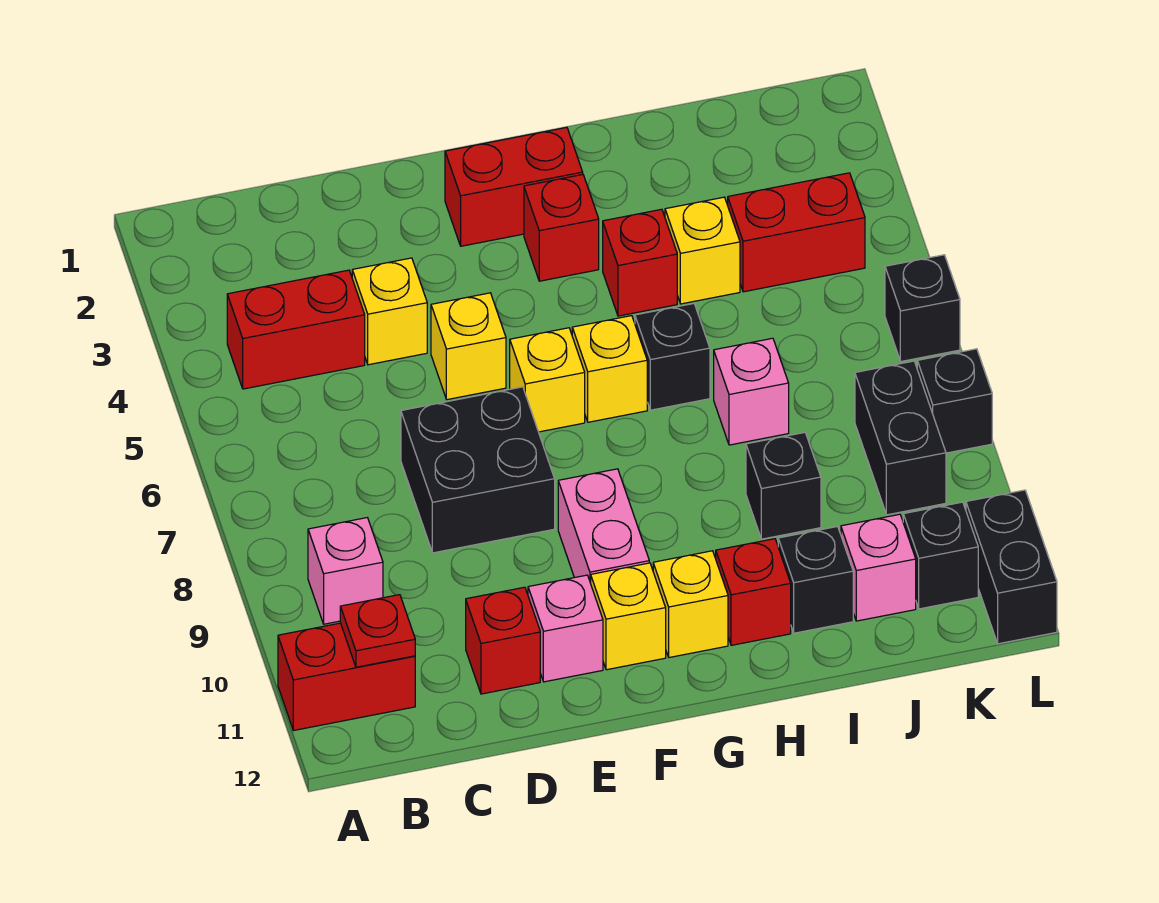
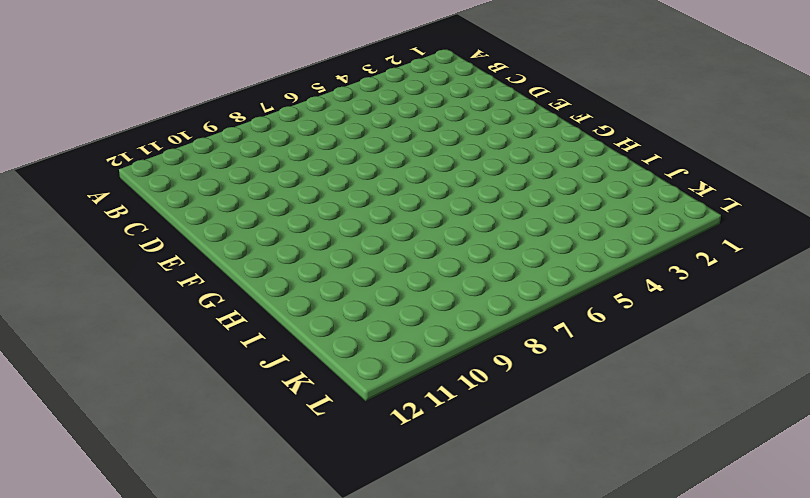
none -> red brick A11:B11 level 1
none -> red brick B4:C4 level 1
none -> pink brick B9 level 1
none -> yellow brick D4 level 1

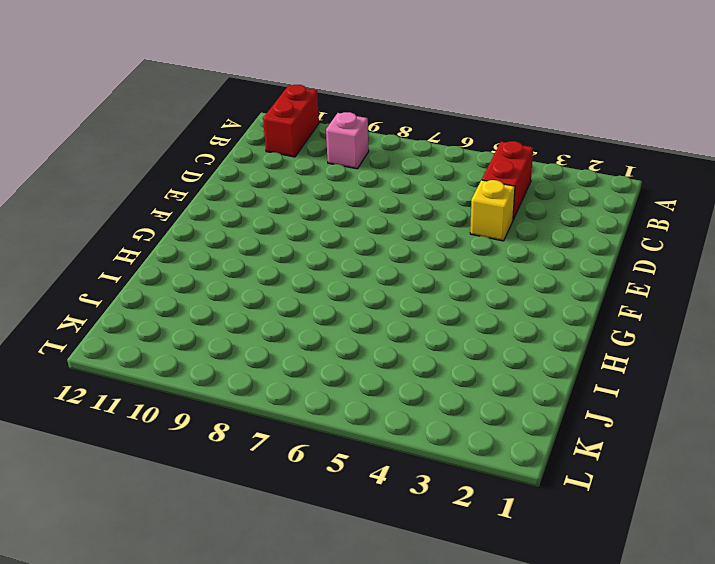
none -> black brick D7:E8 level 1
none -> red brick D11 level 1
none -> yellow brick E5 level 1
none -> pink brick E11 level 1

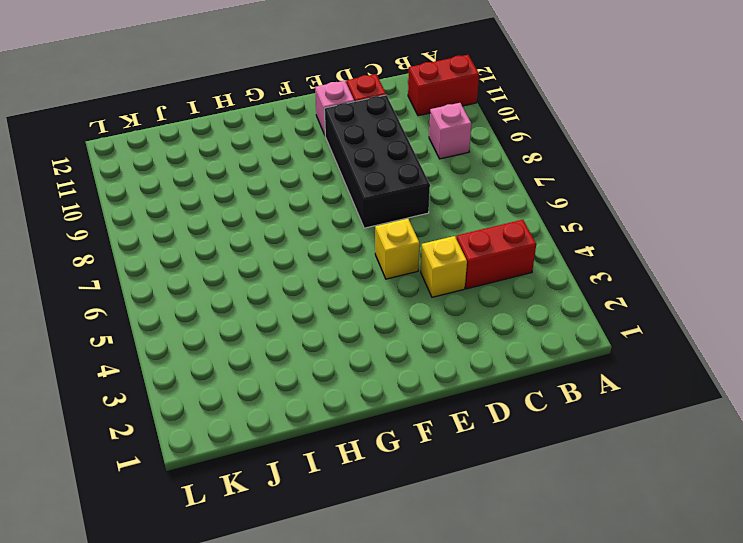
black brick D7:E10 level 1 -> black brick D7:E8 level 1
none -> red brick F2:G2 level 1
none -> yellow brick F6 level 1
none -> pink brick F9:F10 level 1
none -> yellow brick F11 level 1

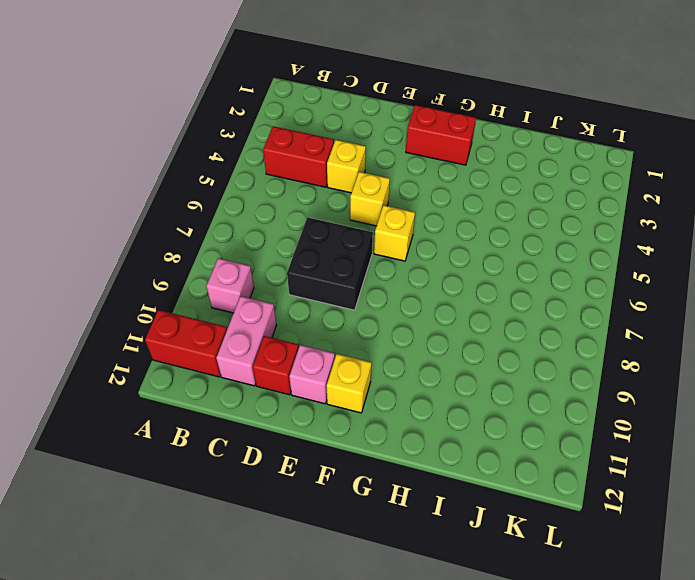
pink brick C10:C11 level 1 -> pink brick F9:F10 level 1
none -> red brick G3 level 1
none -> yellow brick G6 level 1
none -> yellow brick G11 level 1
none -> red brick H4 level 1

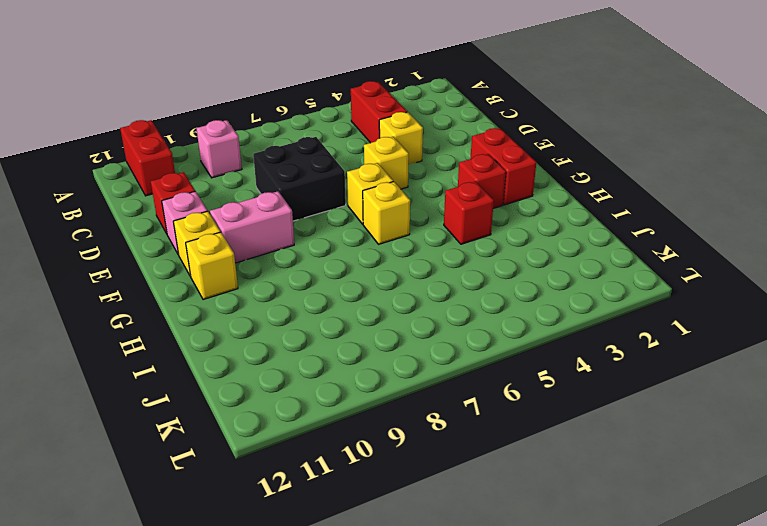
none -> black brick H6 level 1
none -> red brick H11 level 1
none -> yellow brick I4 level 1
none -> pink brick I7 level 1

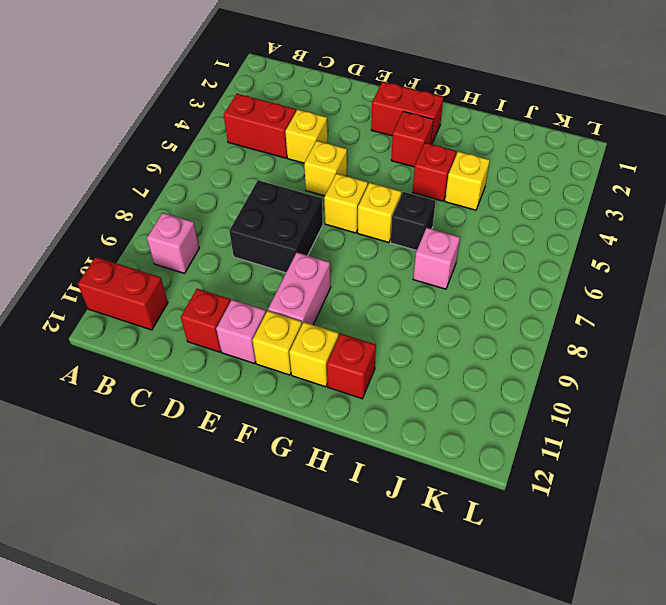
none -> black brick I9 level 1
none -> black brick I11 level 1
none -> red brick J4:K4 level 1
none -> pink brick J11 level 1

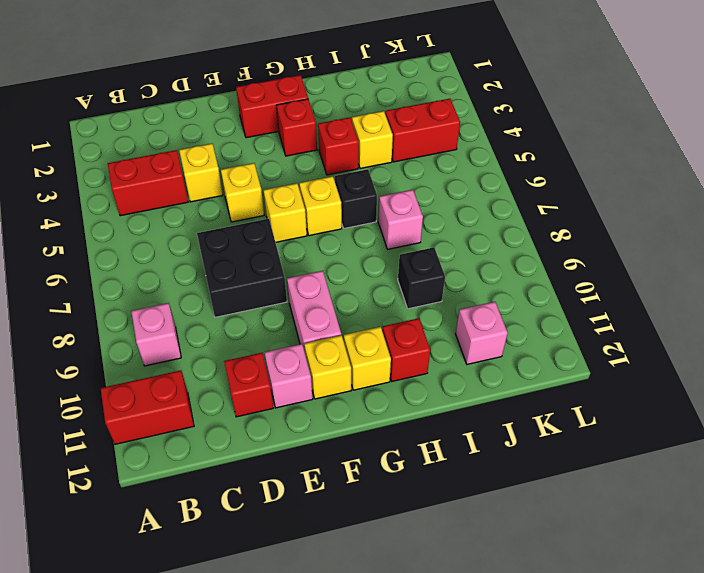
none -> black brick I11 level 1
none -> black brick K8:K9 level 1
none -> black brick K11 level 1
none -> black brick L6 level 1

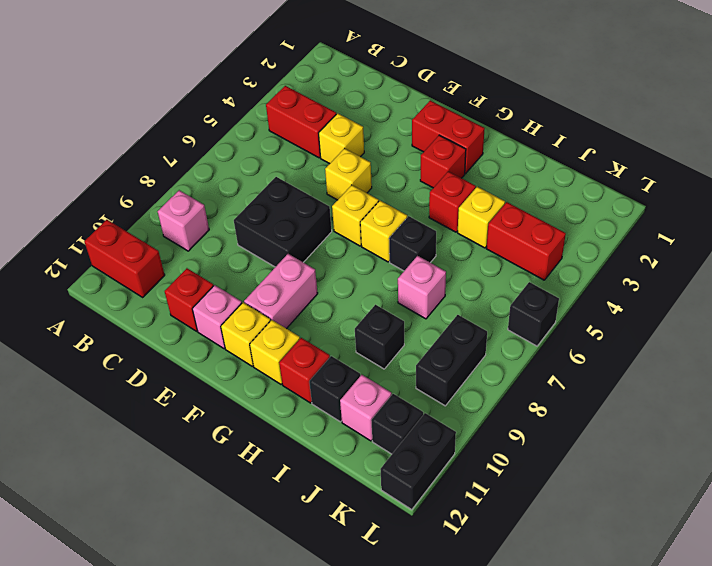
none -> black brick L8 level 1
none -> red plate B11 level 2

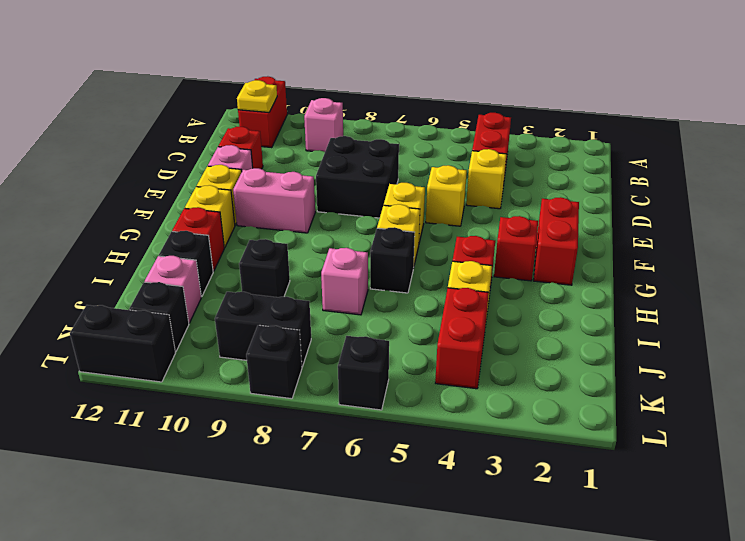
yellow plate B11 level 2 -> red plate B11 level 2

